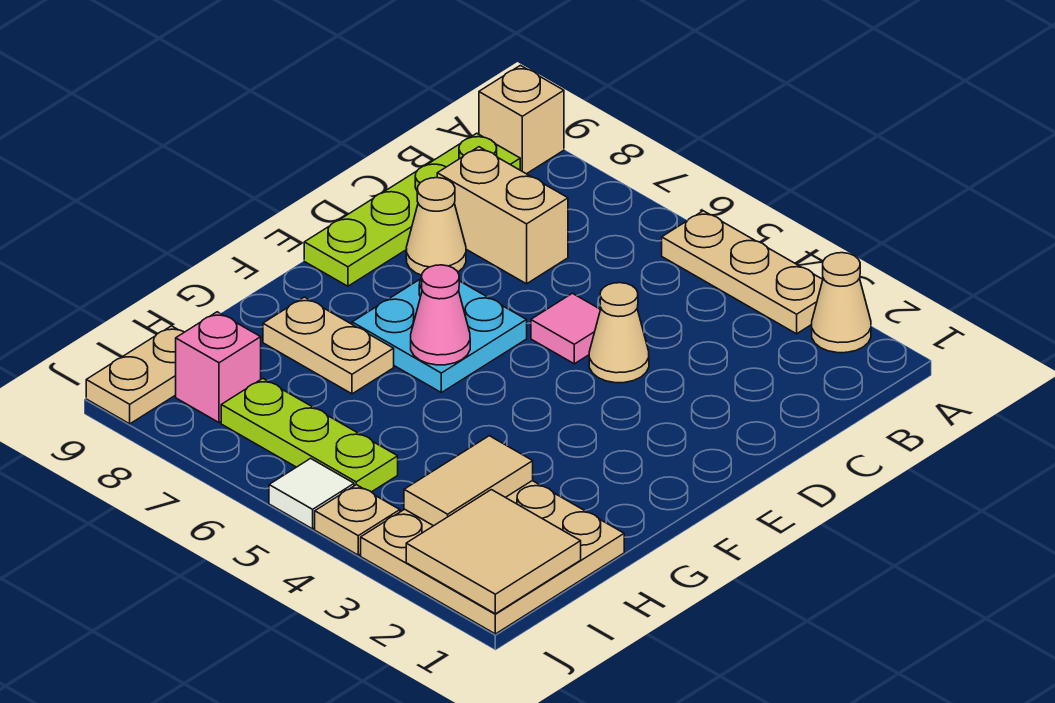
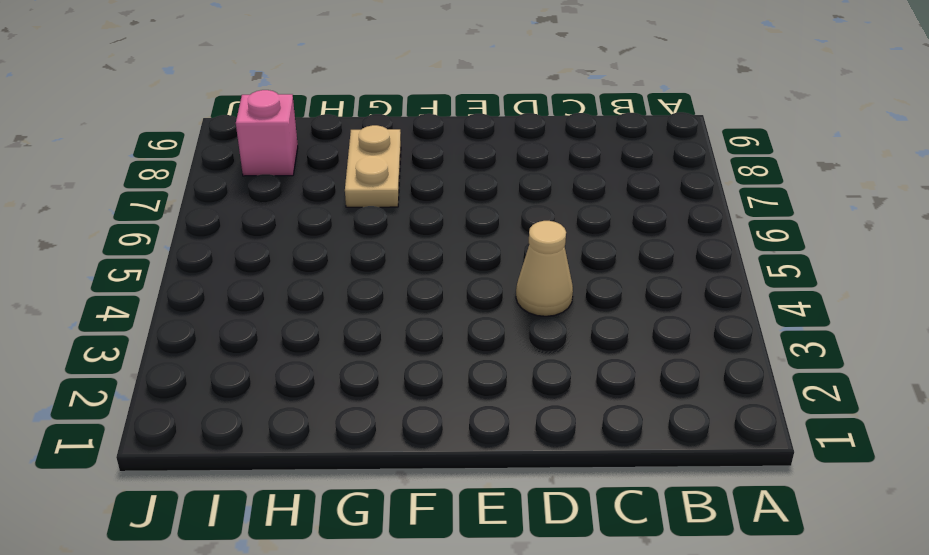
none -> tan cone A2 level 1
none -> tan plate A3:A5 level 1
none -> tan brick A9 level 1

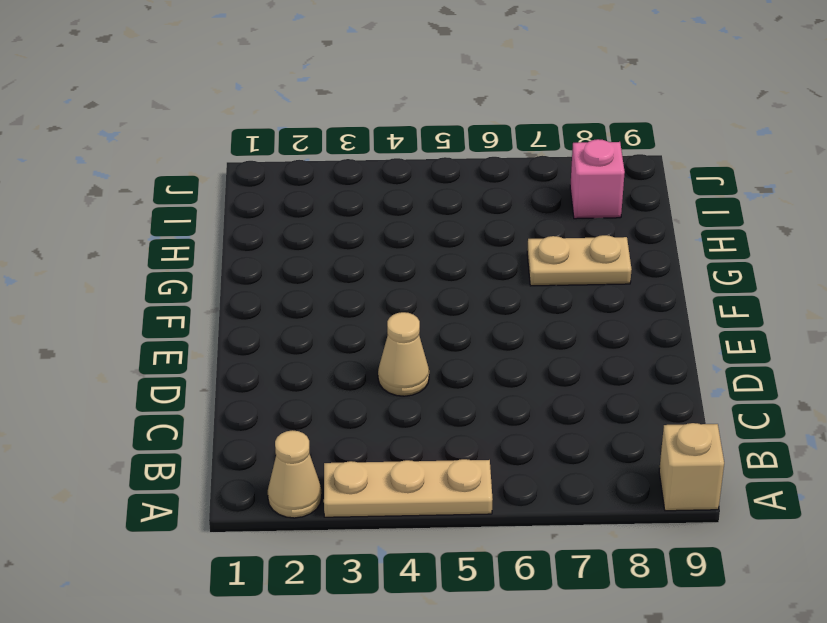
none -> lime plate B9:E9 level 1
none -> tan brick C7:C8 level 1
none -> pink tile D5 level 1

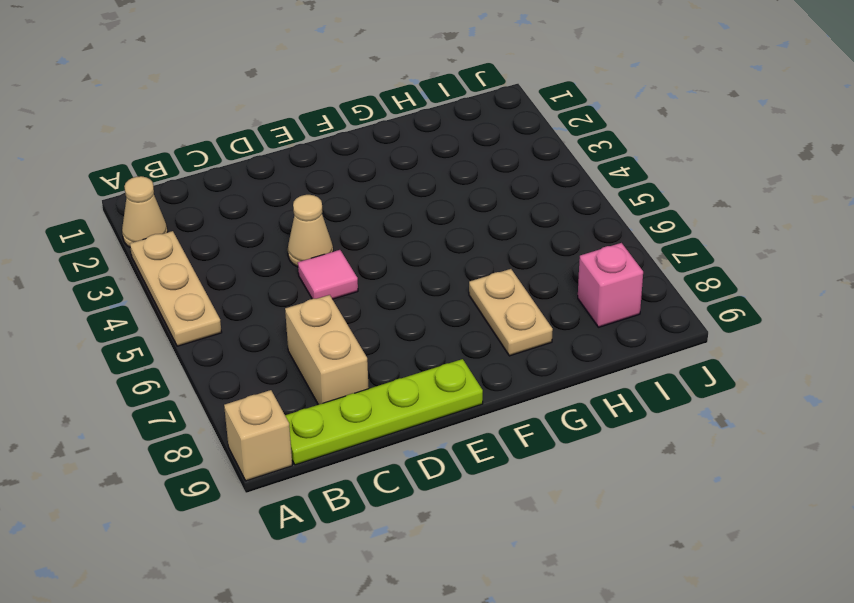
none -> tan cone D8 level 1
none -> cyan plate E6:F7 level 1
none -> tan plate H1:J3 level 1

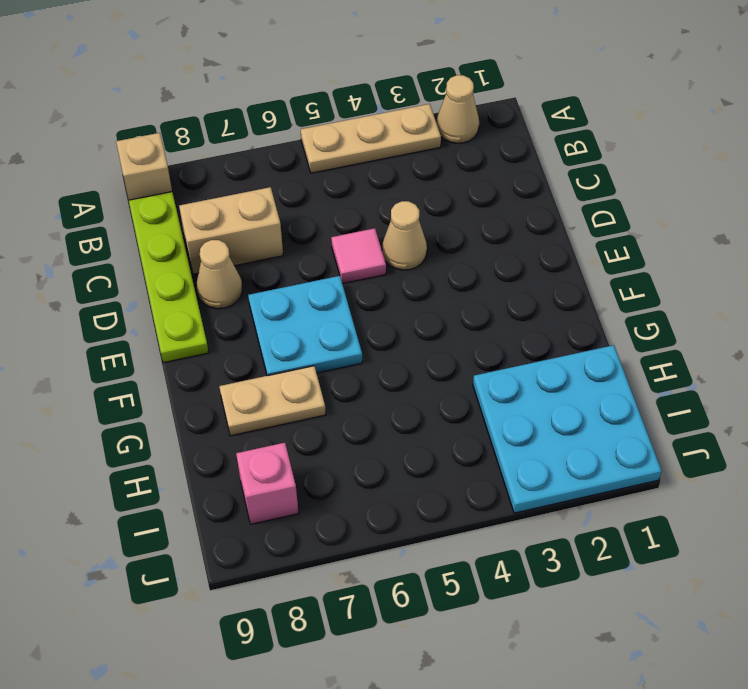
cyan plate H1:J3 level 1 -> tan plate H1:J3 level 1
none -> lime plate I5:I7 level 1
none -> tan plate I9:J9 level 1
none -> tan plate J4 level 1

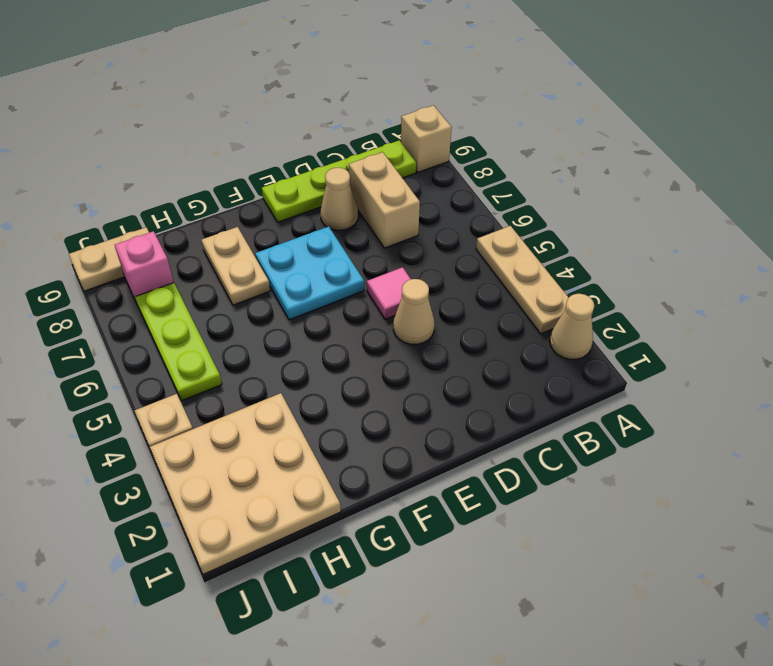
none -> white tile J5 level 1
none -> pink cone F6 level 2
none -> tan tile H3:I3 level 2

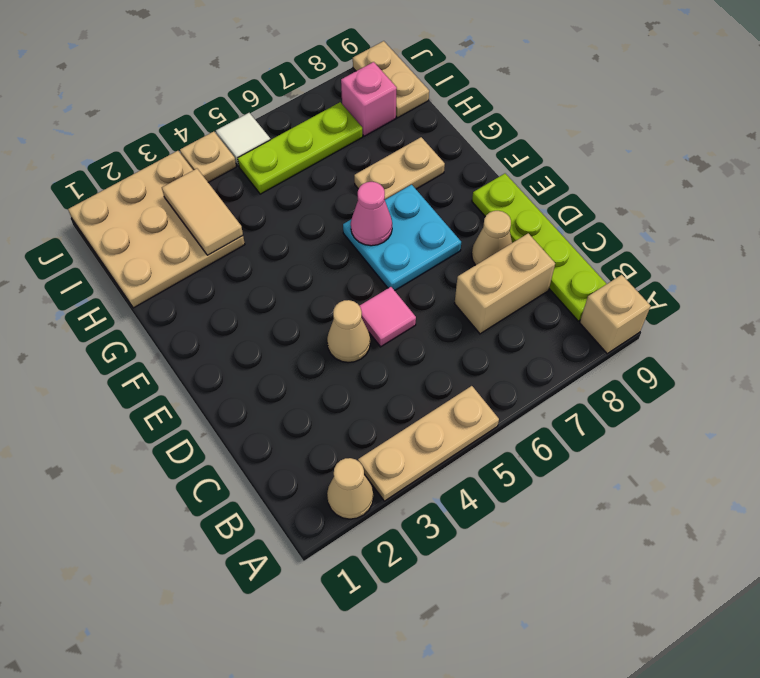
none -> tan tile I1:J2 level 2

